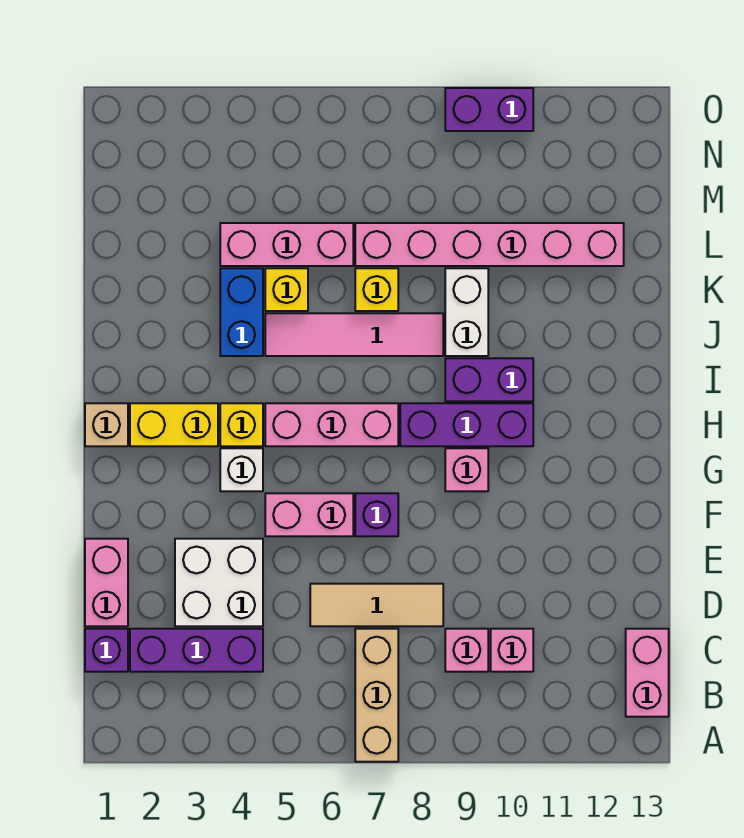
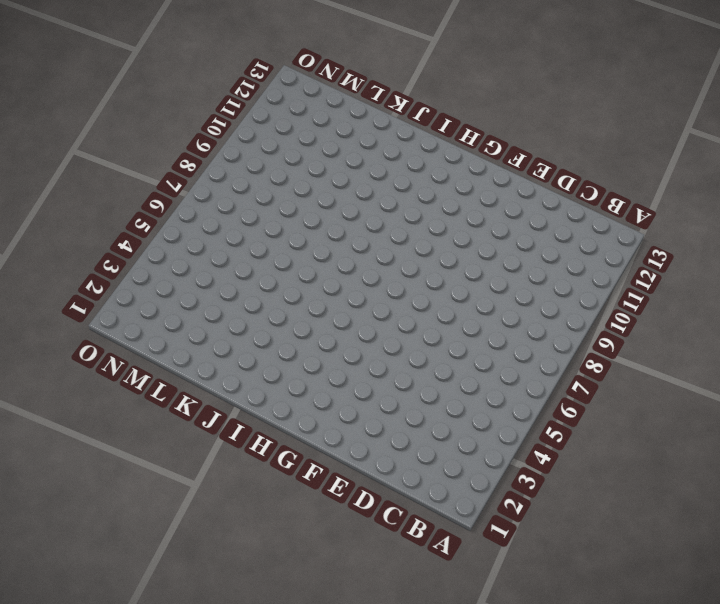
none -> tan brick A7:C7 level 1
none -> pink brick B13:C13 level 1
none -> purple brick C1 level 1

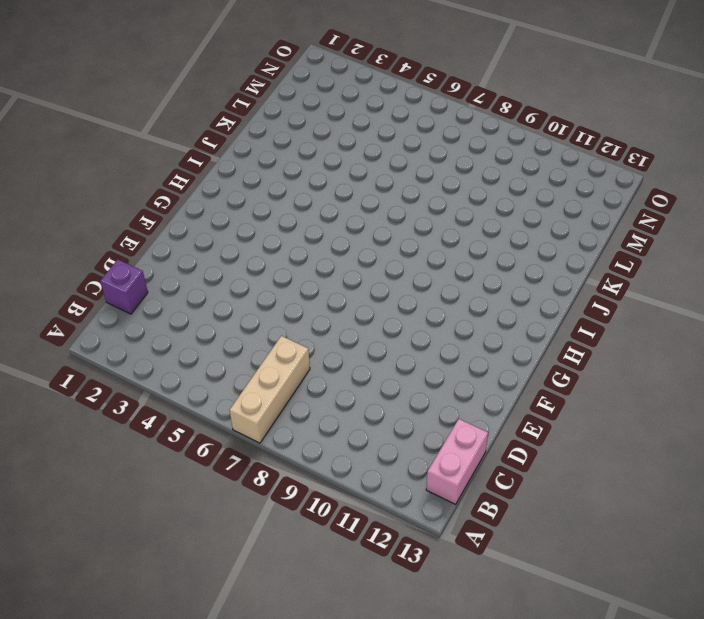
none -> purple brick C2:C4 level 1
none -> pink brick C9 level 1
none -> pink brick C10 level 1

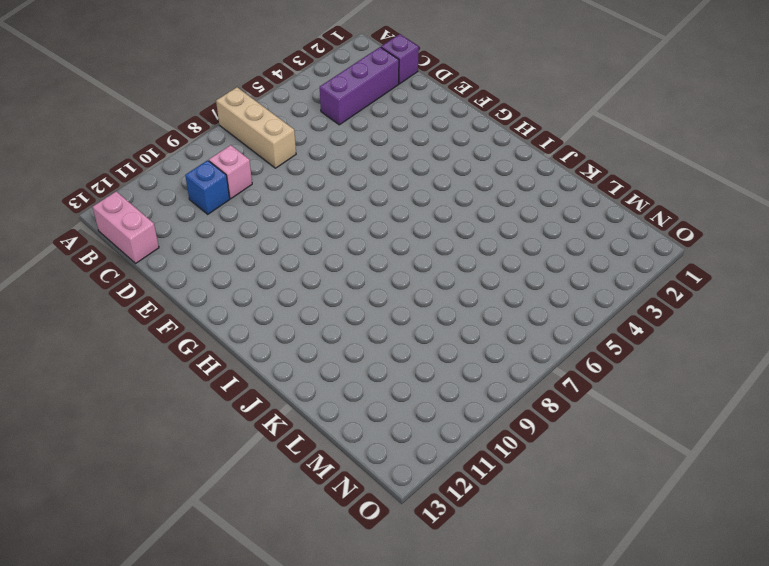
blue brick C10 level 1 -> pink brick C10 level 1
none -> pink brick D1:E1 level 1
none -> white brick D3:E4 level 1
none -> tan tile D6:D8 level 1

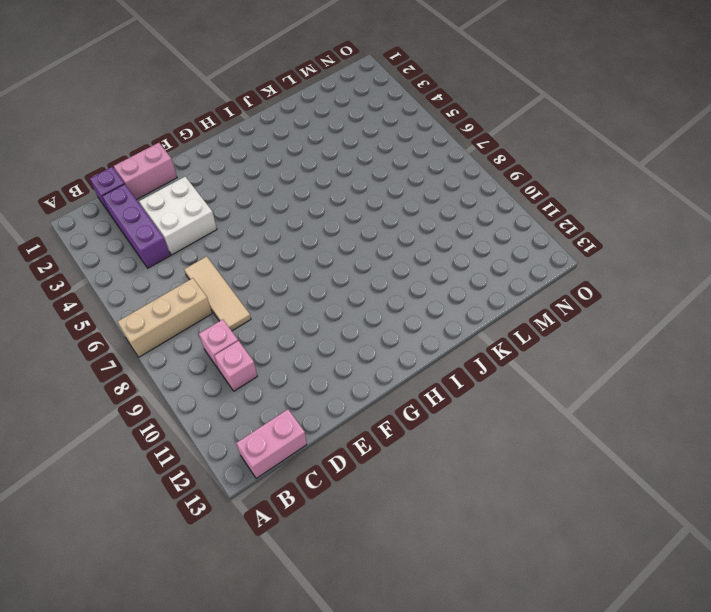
none -> pink brick F5:F6 level 1
none -> purple brick F7 level 1
none -> white brick G4 level 1

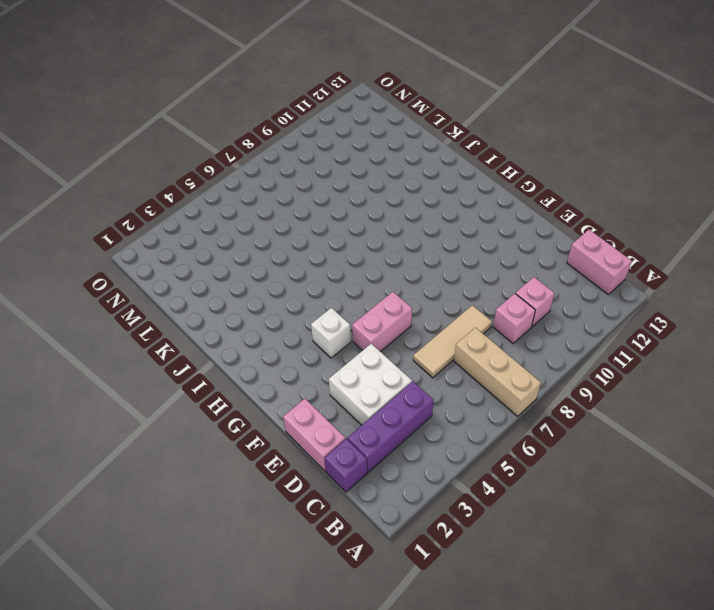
none -> purple brick F7 level 1
none -> pink brick G9 level 1
none -> tan brick H1 level 1

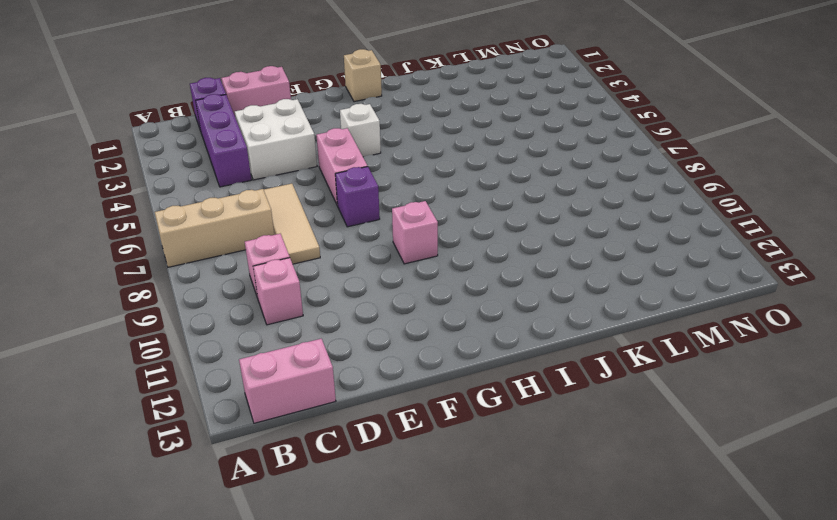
none -> yellow brick H2:H3 level 1
none -> yellow brick H4 level 1
none -> pink brick H5:H7 level 1

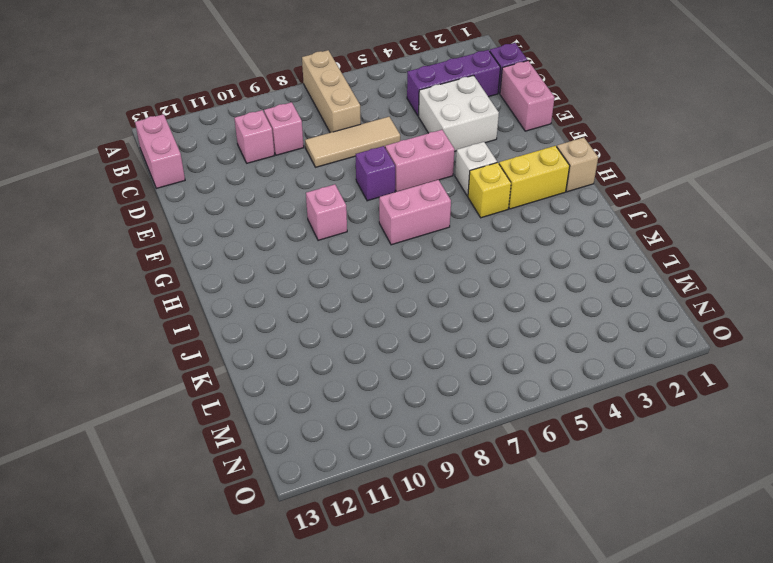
pink brick H6:H7 level 1 -> pink brick H5:H7 level 1
none -> purple brick H8:H10 level 1
none -> purple brick I9:I10 level 1
none -> blue brick J4:K4 level 1

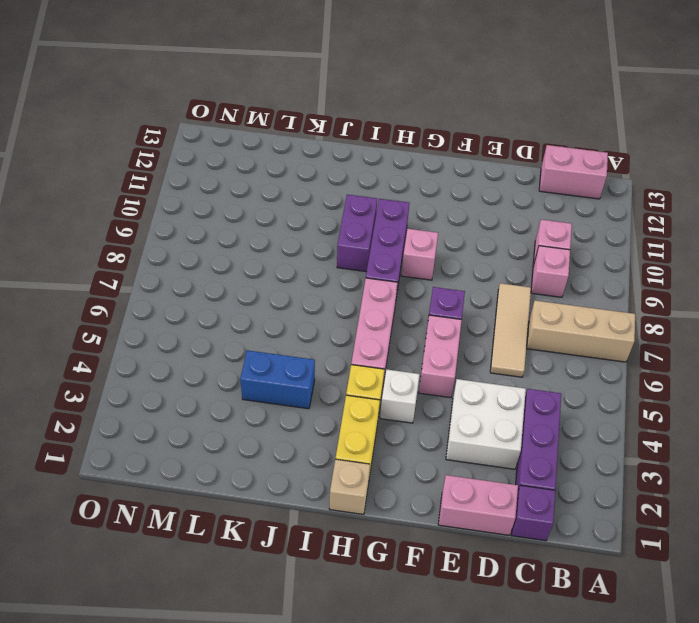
none -> pink tile J5:J8 level 1
none -> white brick J9:K9 level 1
none -> yellow brick K5 level 1

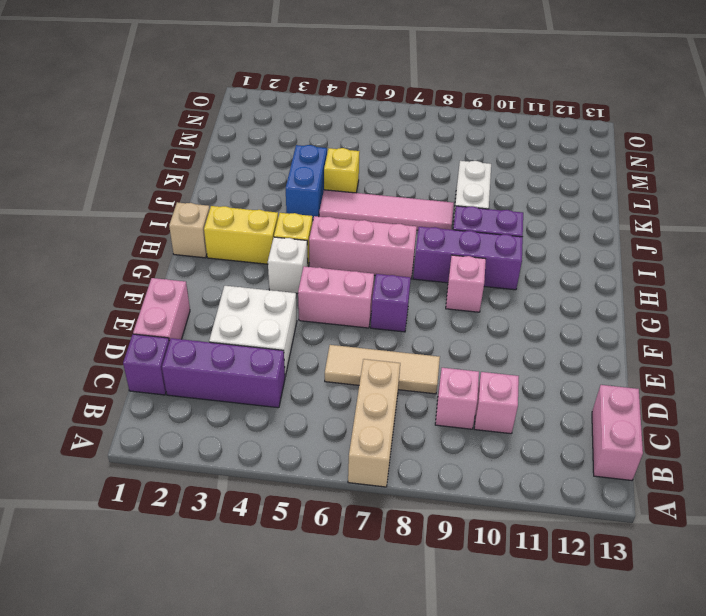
none -> yellow brick K7 level 1
none -> pink brick L4:L6 level 1
none -> pink brick L7:L12 level 1

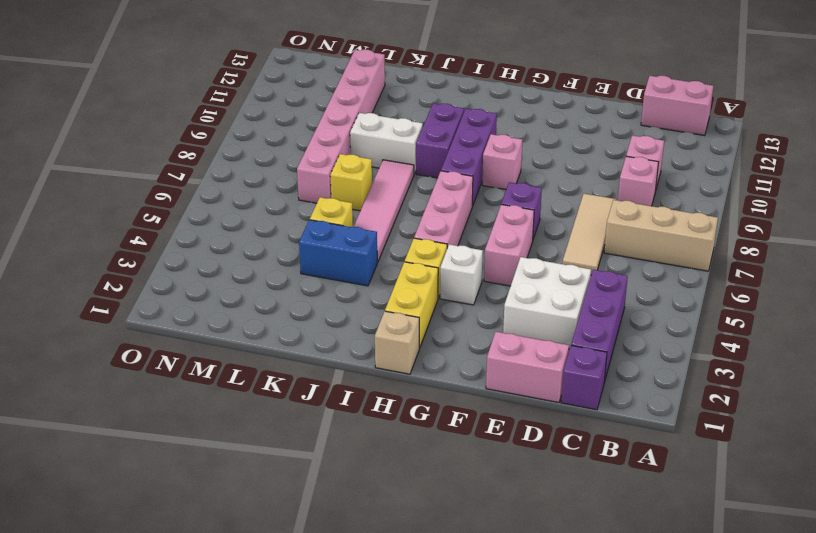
none -> pink brick L4:L6 level 1
none -> purple brick O9:O10 level 1

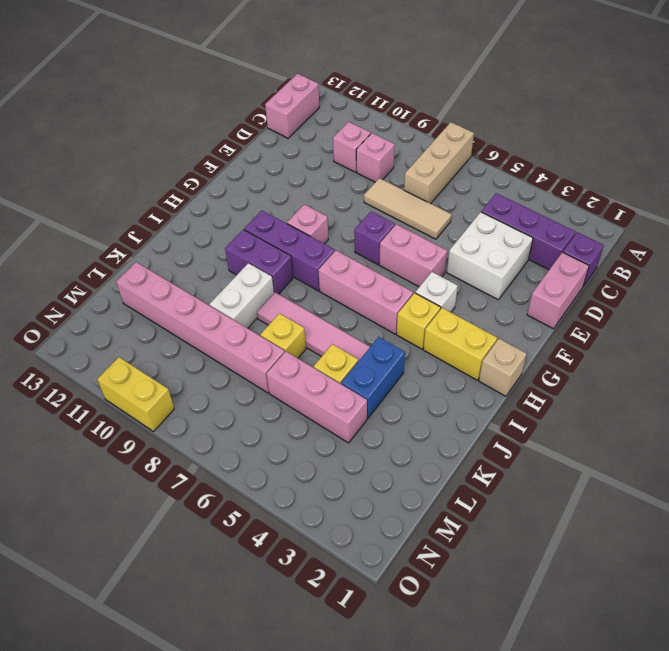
yellow brick O9:O10 level 1 -> purple brick O9:O10 level 1

